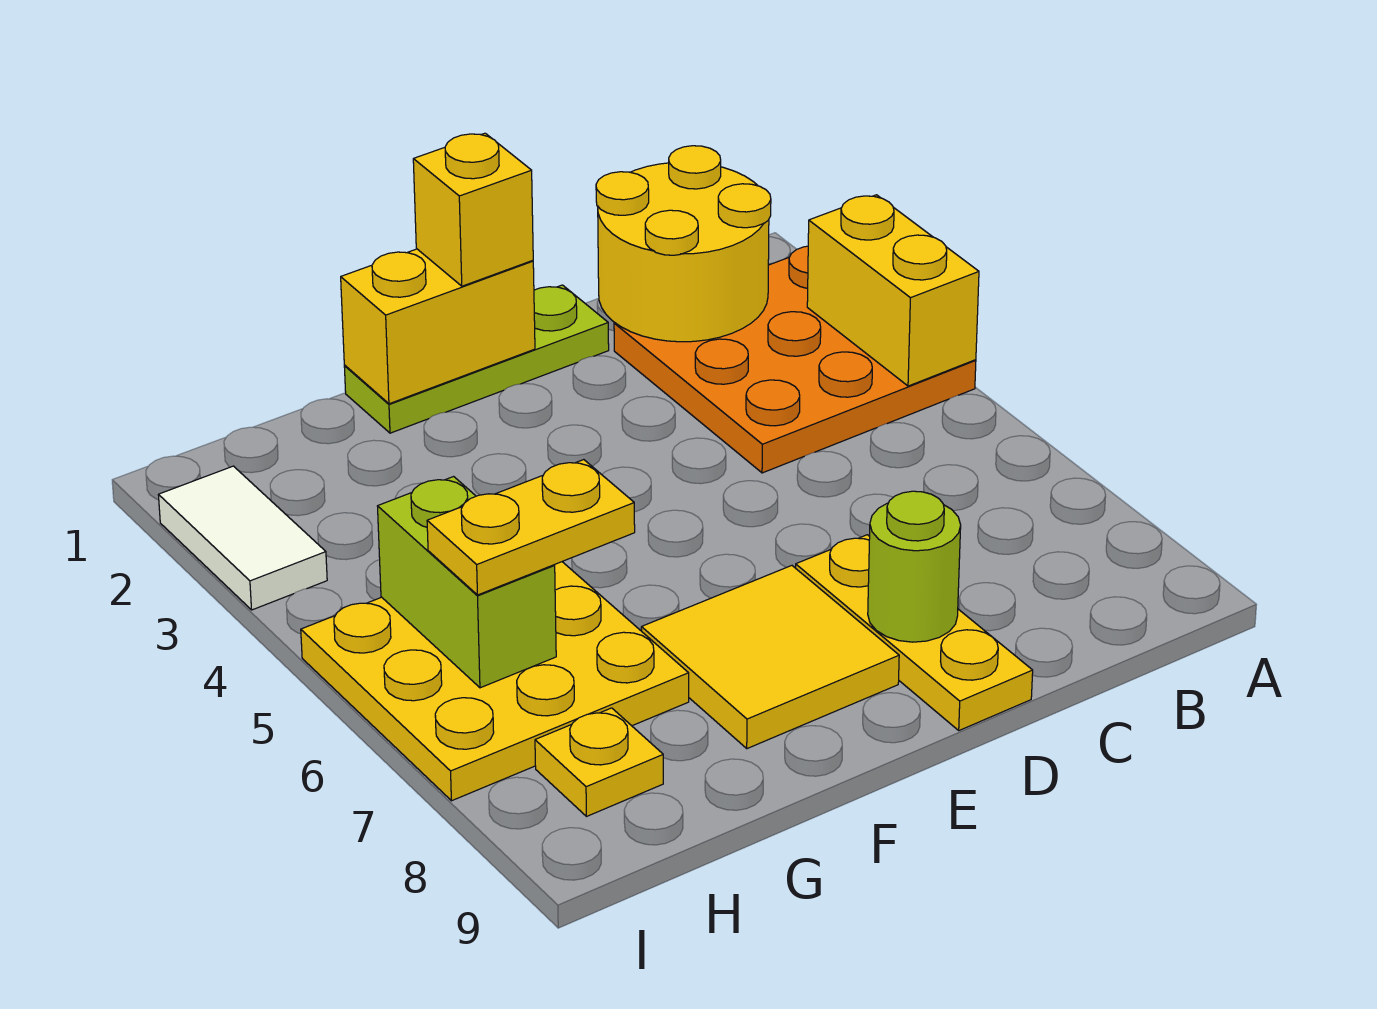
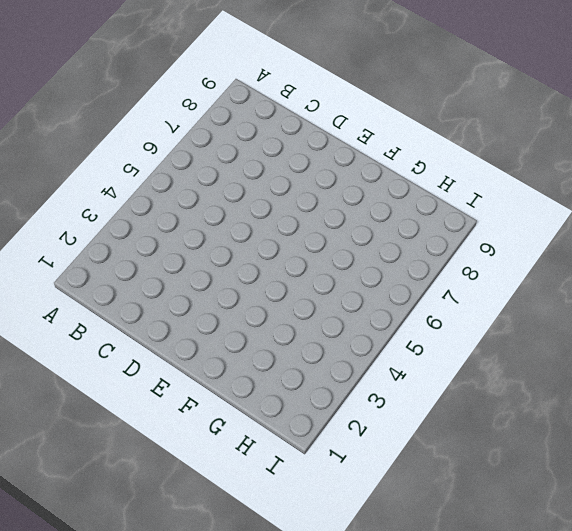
none -> orange plate A2:C4 level 1
none -> lime plate D1:F1 level 1
none -> yellow plate D7:D9 level 1

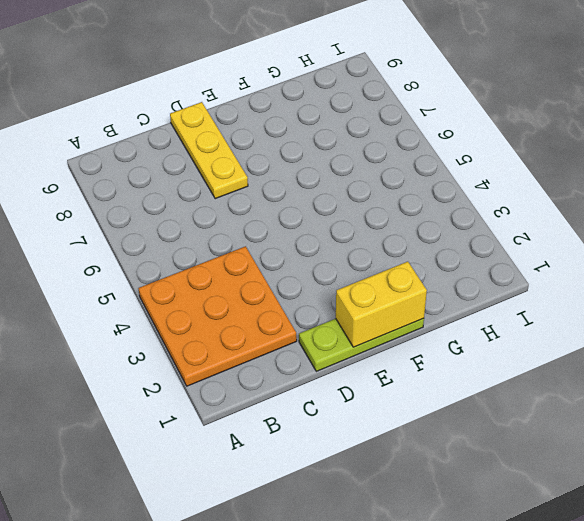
none -> yellow tile E7:F8 level 1
none -> yellow plate G5:I7 level 1
none -> yellow plate H8 level 1

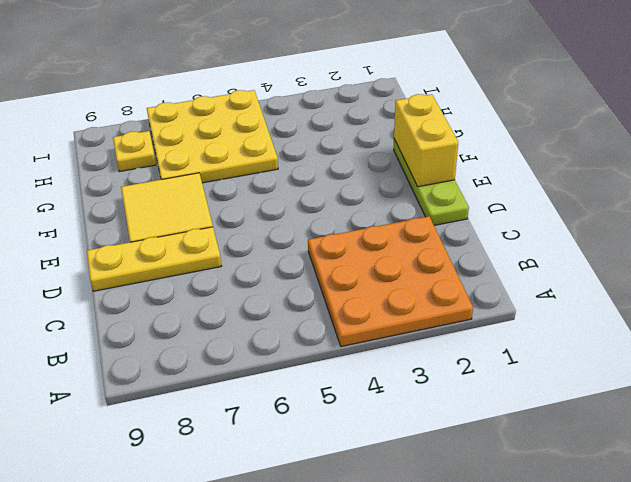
none -> white tile I2:I3 level 1
none -> yellow brick A3:A4 level 2
none -> yellow round brick B1:C2 level 2

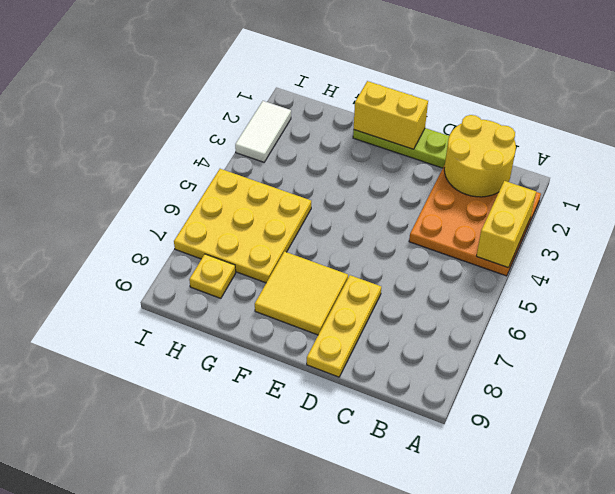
none -> lime round brick D8 level 2
none -> lime brick H5:H6 level 2
none -> yellow brick E1 level 3

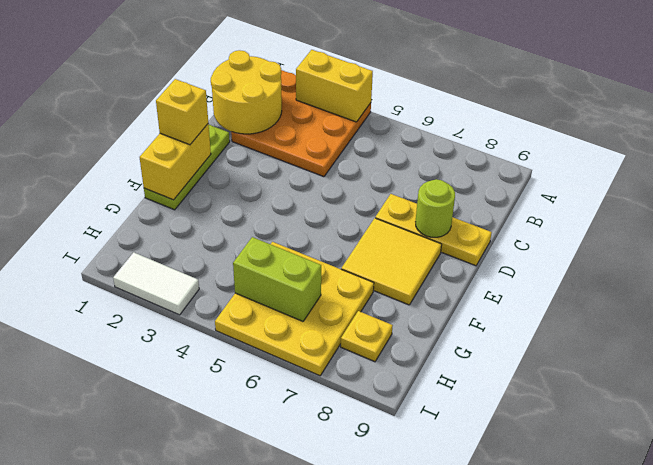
none -> yellow plate G6:H6 level 3

